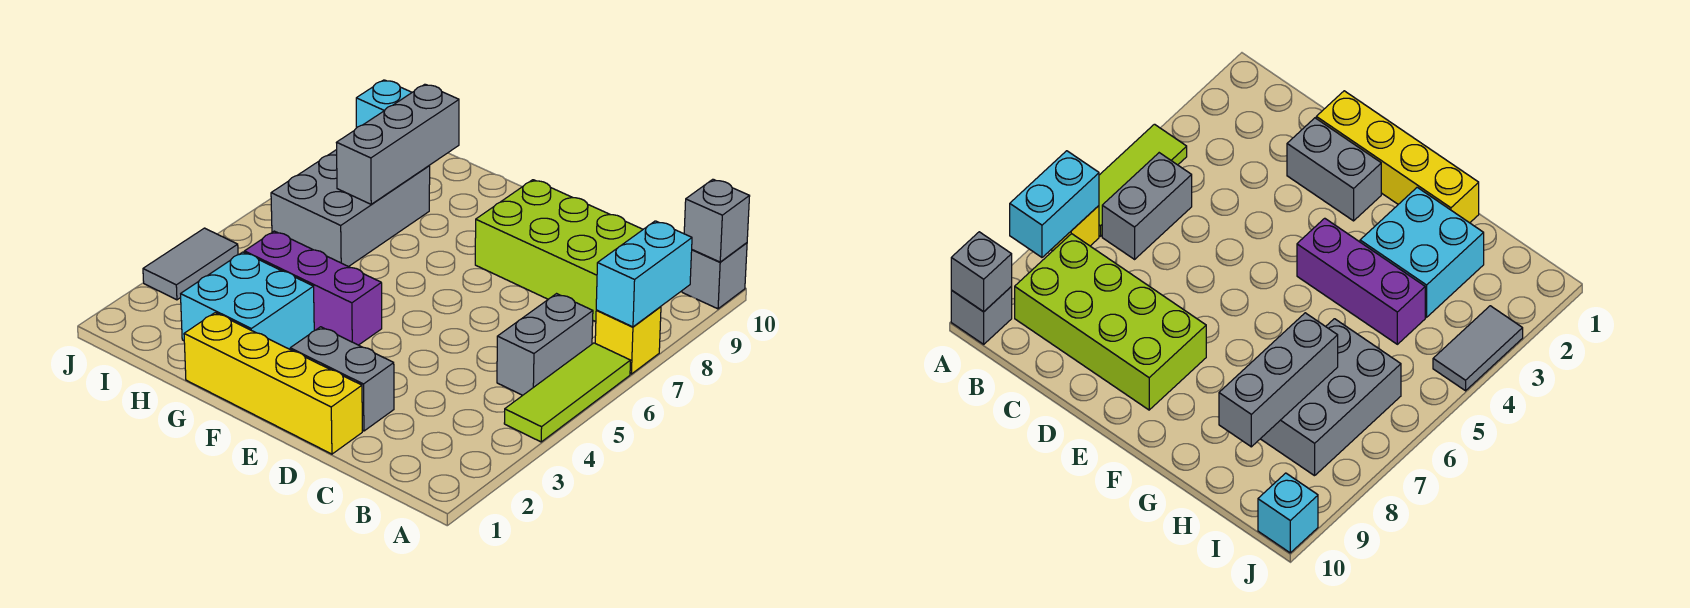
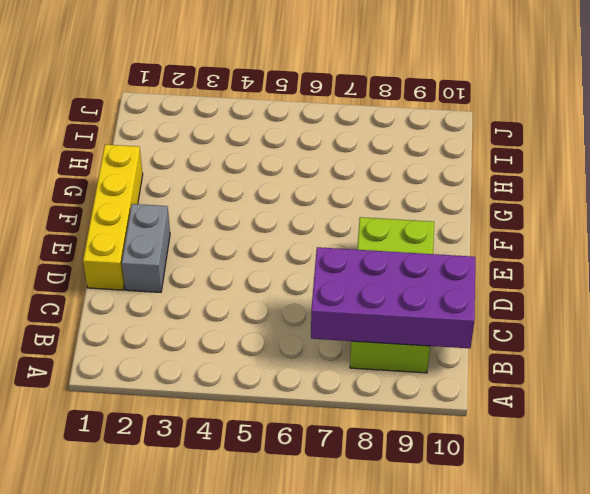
purple brick B7:C10 level 2 -> none
none -> lime tile A4:A6 level 1
none -> yellow brick A7 level 1
none -> grey brick A10 level 1

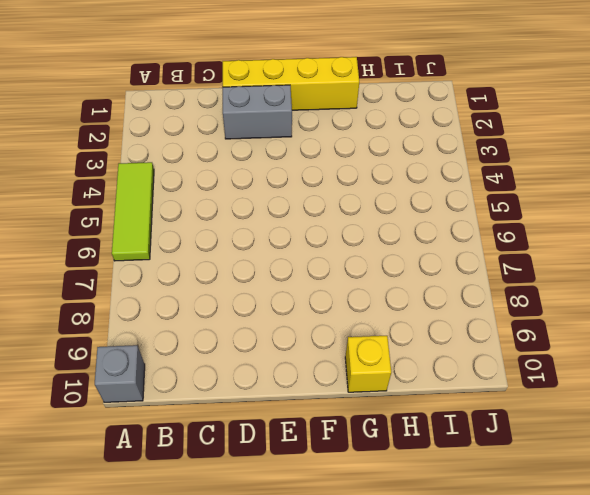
yellow brick G10 level 1 -> yellow brick A7 level 1
none -> grey brick B5:B6 level 1
none -> lime brick B8:E9 level 1
none -> purple brick F4:H4 level 1

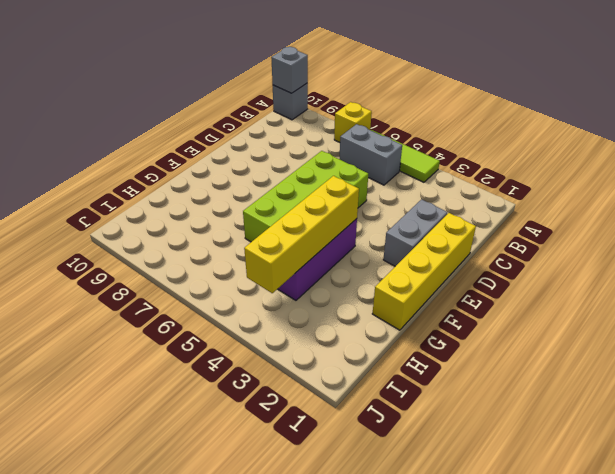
lime brick D5:G6 level 1 -> lime brick B8:E9 level 1
yellow brick F4:I4 level 2 -> none
none -> cyan brick G2:H3 level 1
none -> grey brick H6:I8 level 1
none -> grey tile J3:J4 level 1

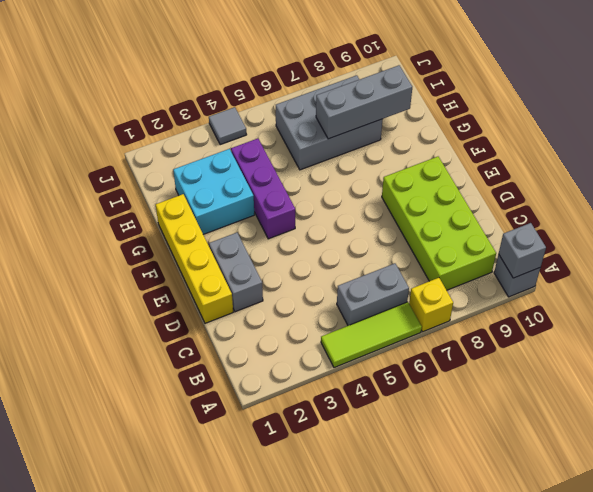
grey tile J4 level 1 -> grey tile J3:J4 level 1
none -> cyan brick J10 level 1
none -> cyan brick A7:A8 level 2

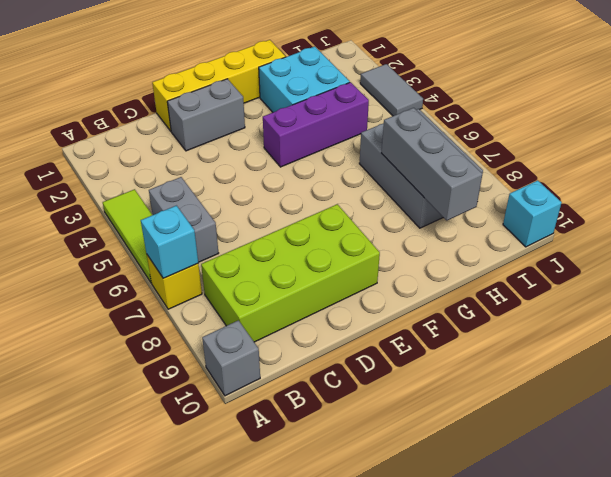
cyan brick A7 level 2 -> cyan brick A7:A8 level 2
none -> grey brick A10 level 2

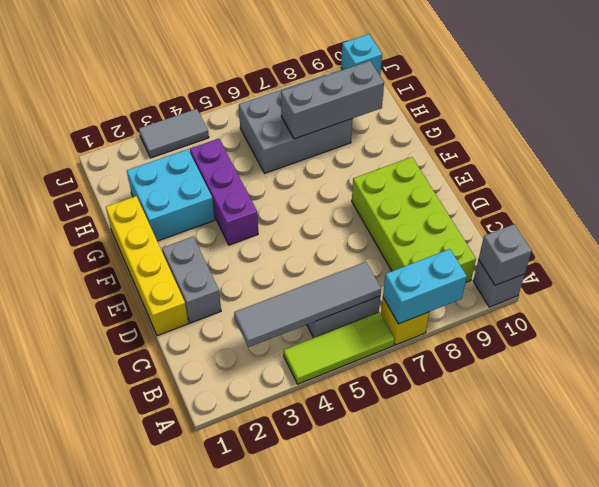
grey tile B3:B6 level 2 -> none

